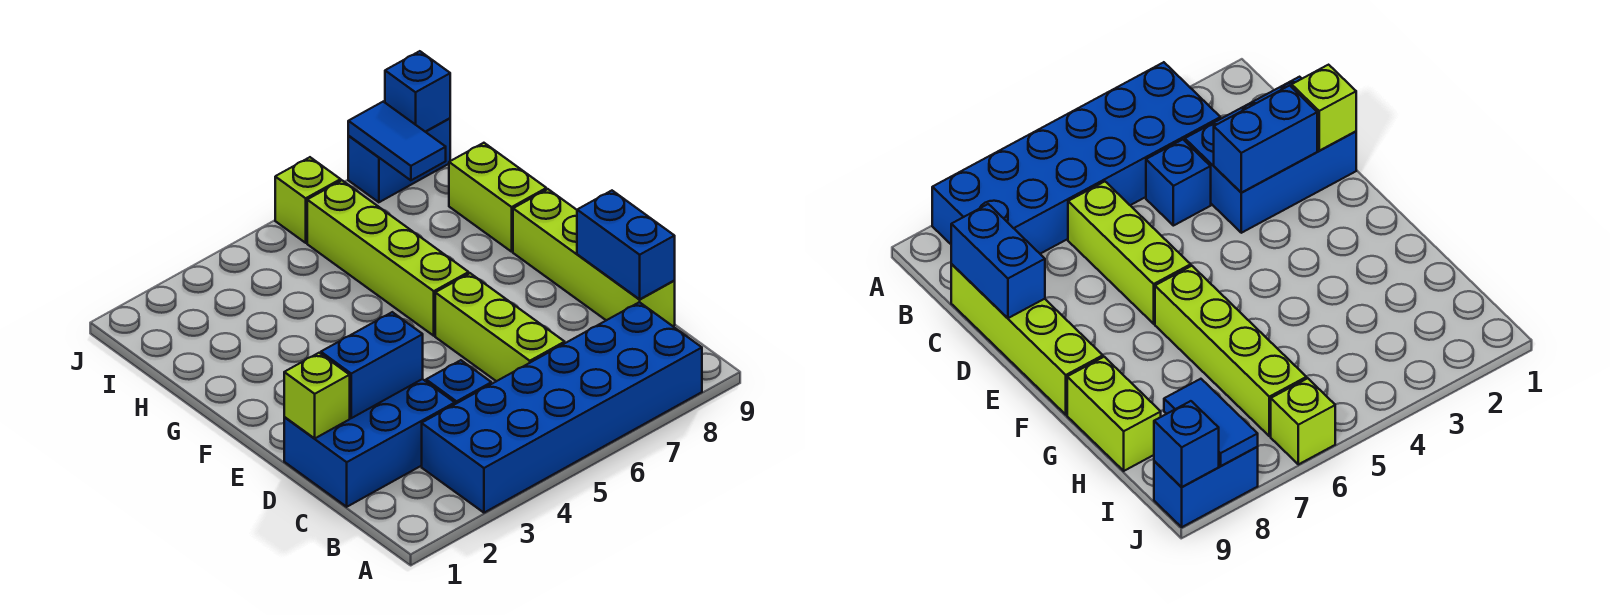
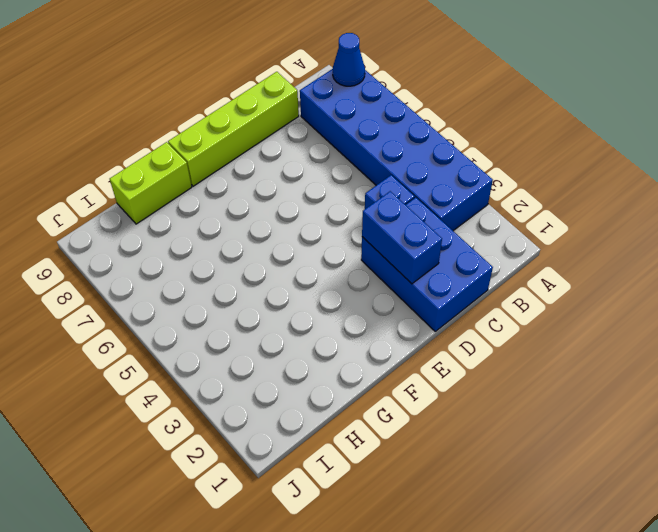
blue cone A8 level 2 -> none
none -> lime brick C6:E6 level 1
none -> lime brick F6:I6 level 1
none -> lime brick J6 level 1

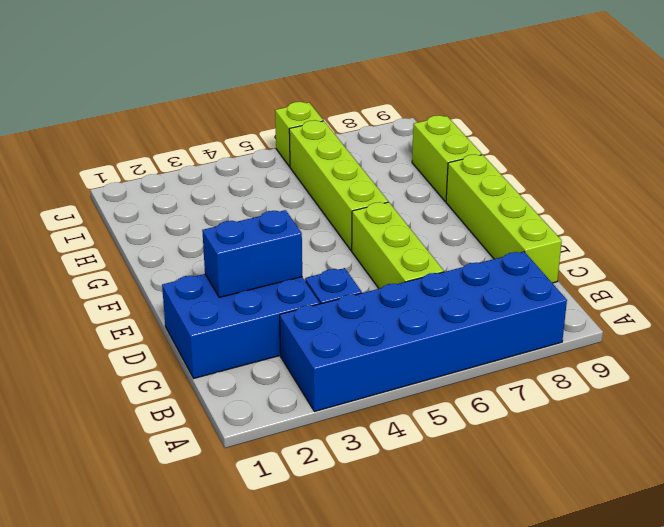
none -> blue brick J8:J9 level 1
none -> blue brick C9:D9 level 2
none -> lime brick D1 level 2

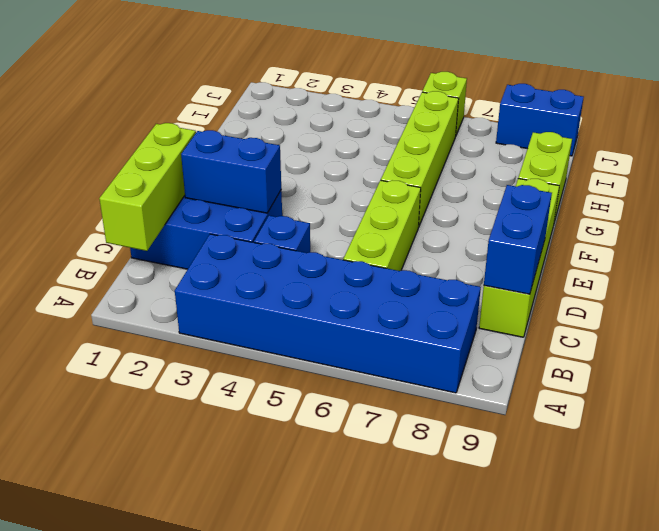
lime brick B1:D1 level 2 -> lime brick D1 level 2
none -> blue tile I8:J8 level 2
none -> blue brick J9 level 2

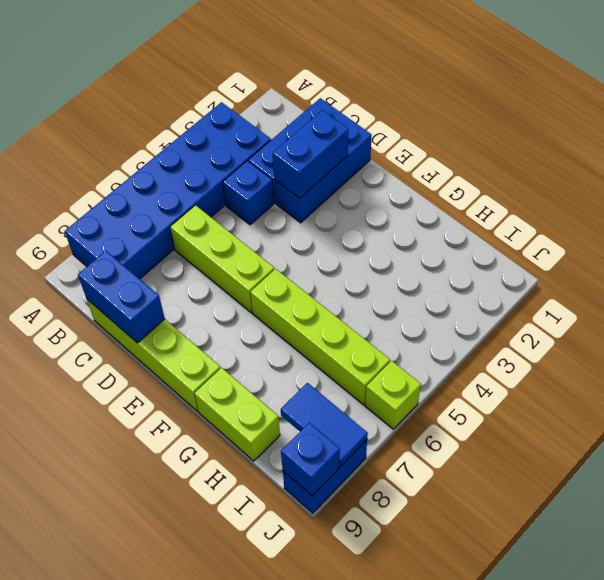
none -> lime brick D1 level 2

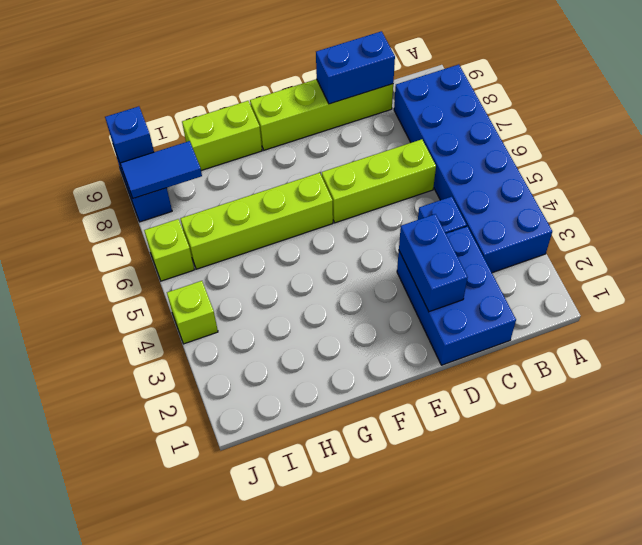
lime brick J4 level 1 -> lime brick D1 level 2

